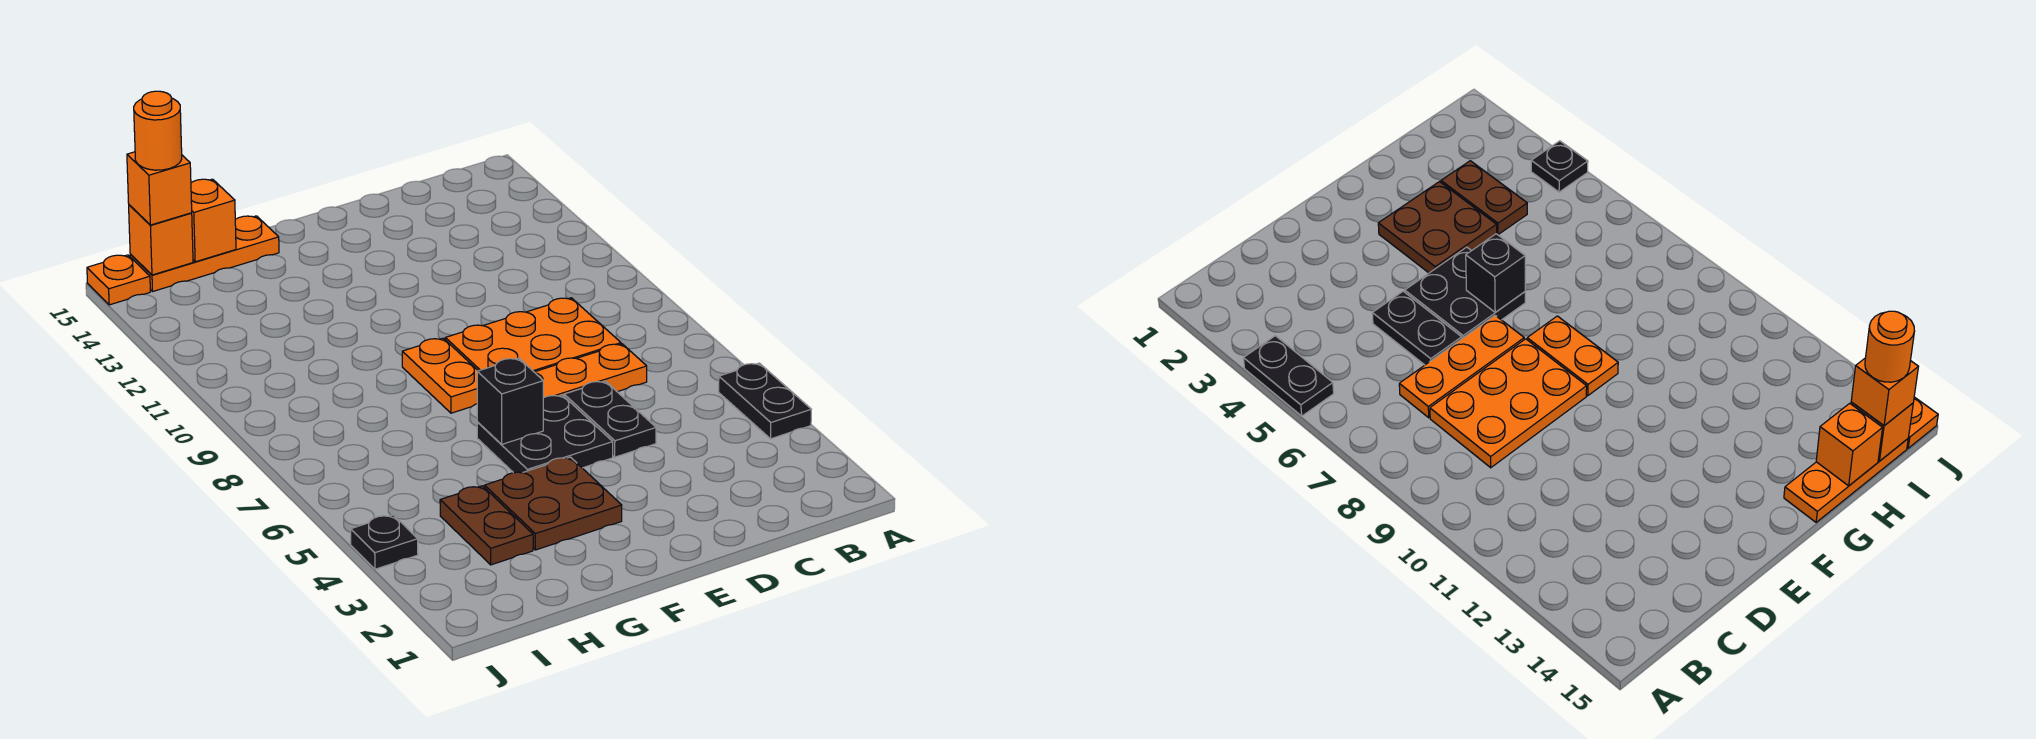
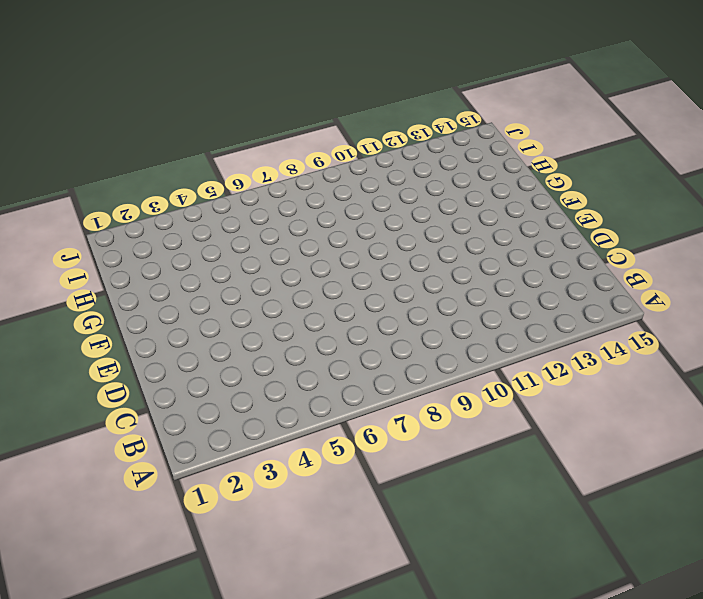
none -> black plate A4:A5 level 1
none -> orange plate C7:E7 level 1
none -> orange plate C8:E9 level 1

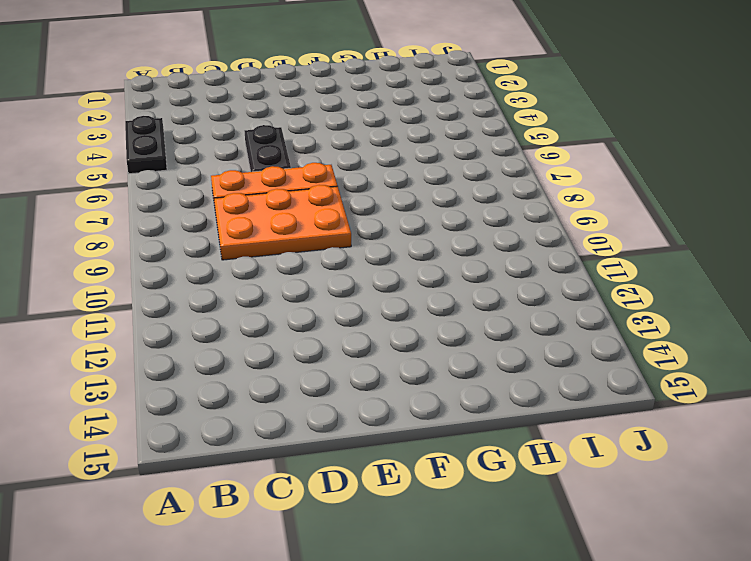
none -> black plate E5:F6 level 1
none -> brown plate F3:G4 level 1
none -> orange plate F8:F9 level 1

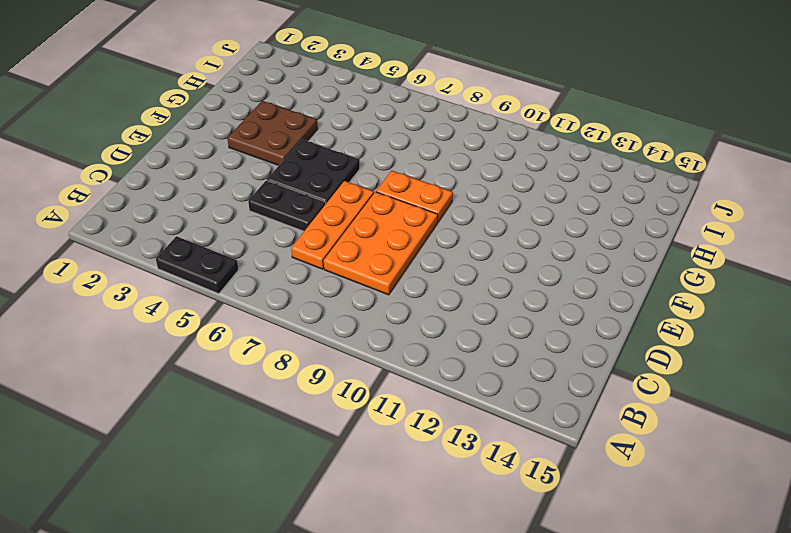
none -> orange plate G15:I15 level 1
none -> brown plate H3:H4 level 1
none -> black plate J4 level 1

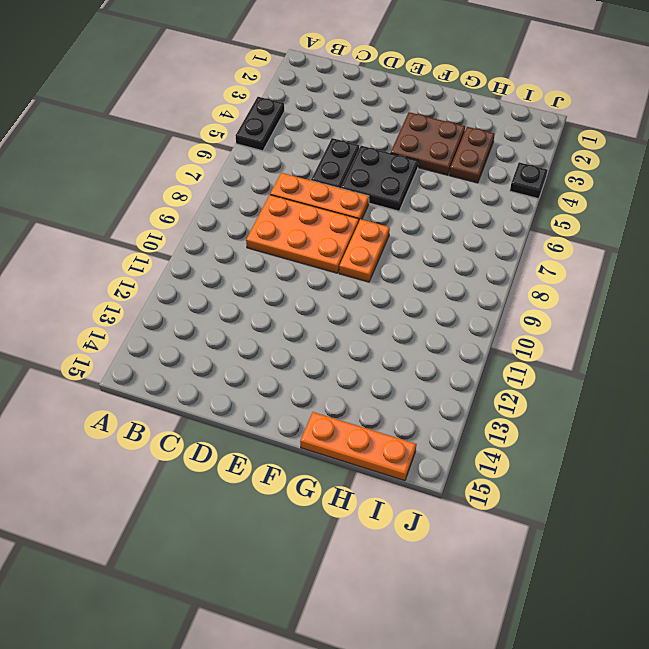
none -> orange plate J15 level 1
none -> black brick F6 level 2
none -> orange brick H15 level 2

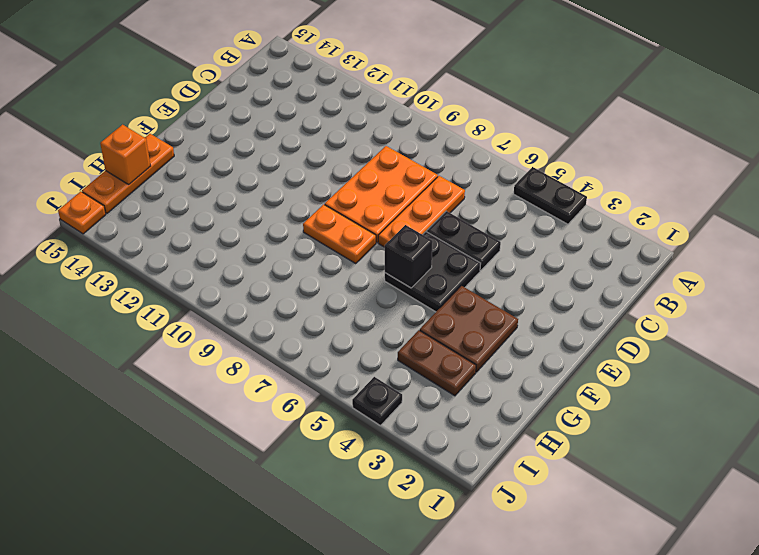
none -> orange brick I15 level 2
none -> orange brick I15 level 3
none -> orange round brick I15 level 4

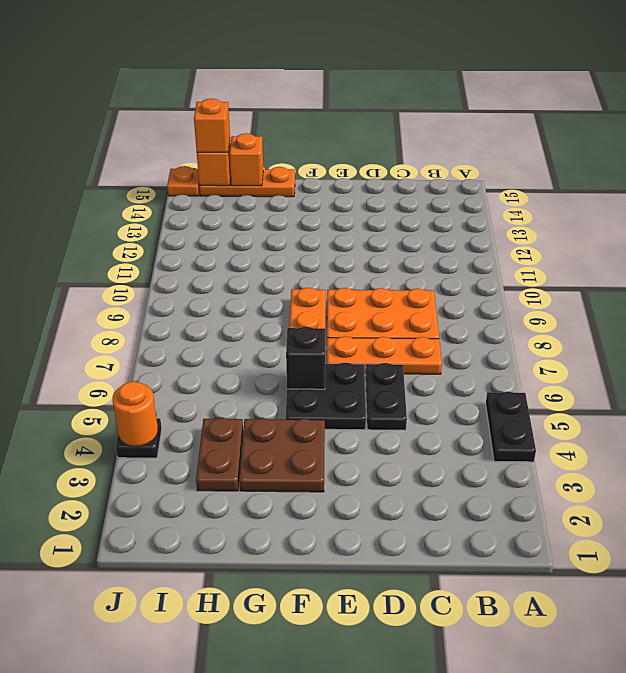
orange round brick J4 level 2 -> orange round brick I15 level 4

